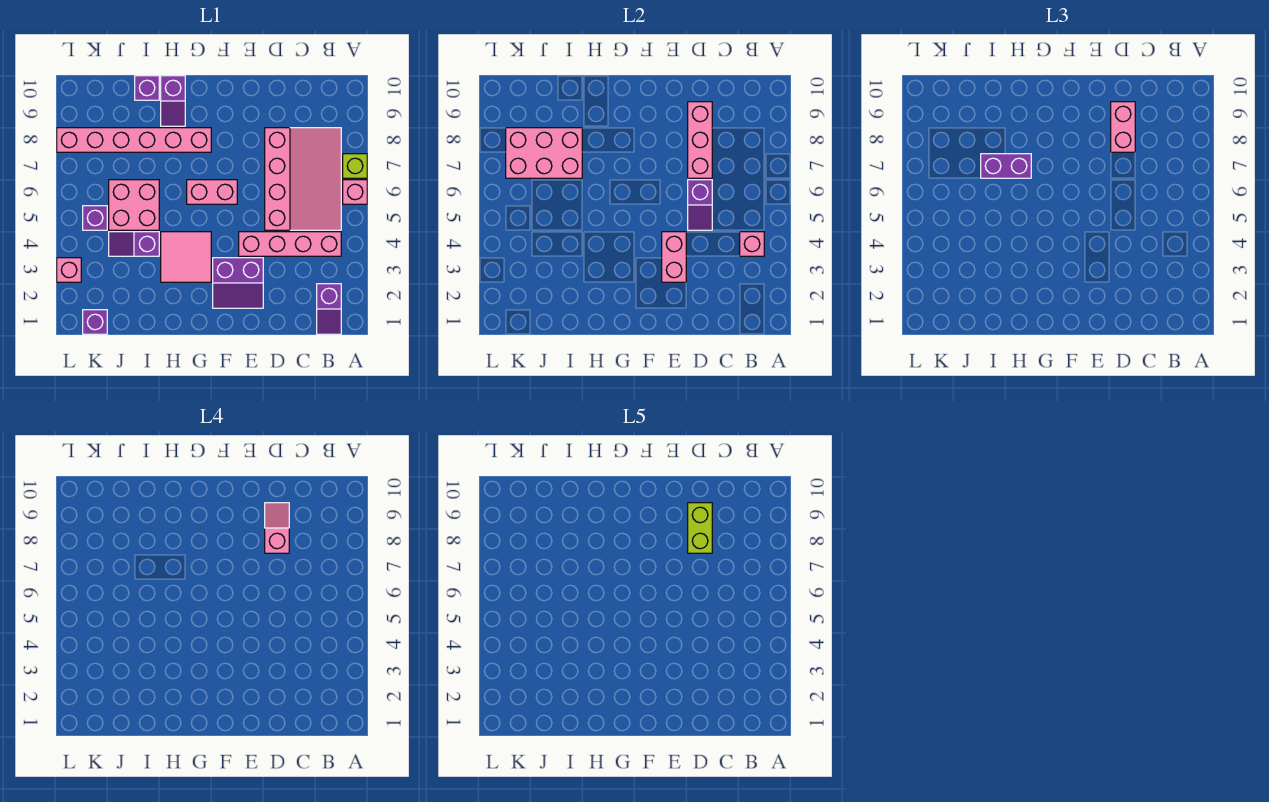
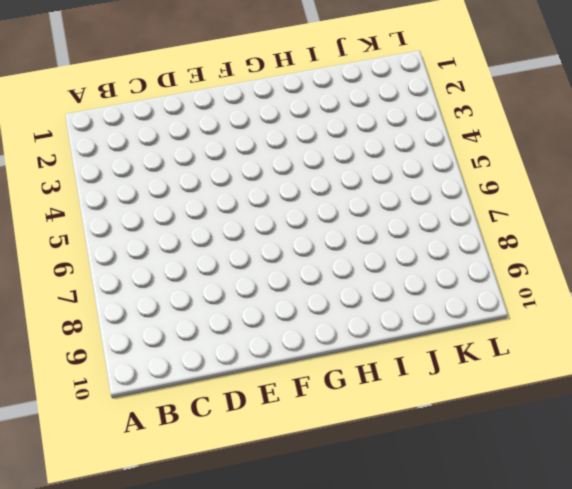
none -> pink brick A6 level 1
none -> lime brick A7 level 1
none -> purple slope B1:B2 level 1 top 2

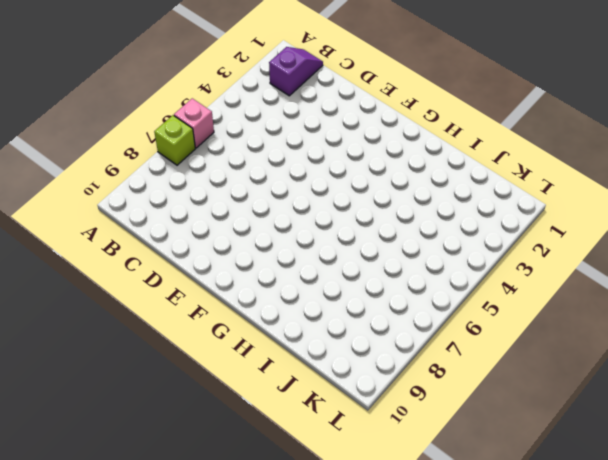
none -> pink brick B4:E4 level 1
none -> pink slope B5:D8 level 1 top D
none -> purple slope E2:F3 level 1 top 3

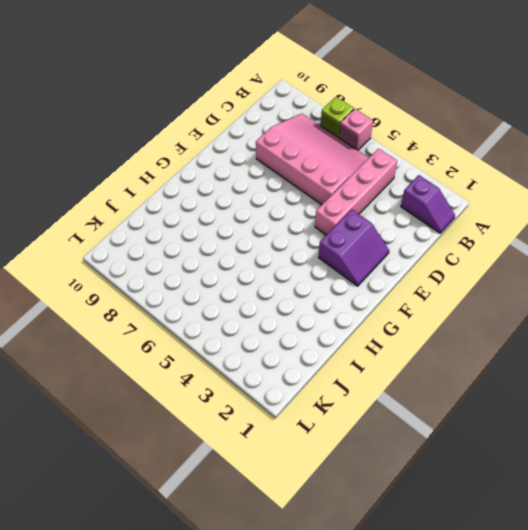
none -> pink brick F6:G6 level 1
none -> pink tile G3:H4 level 1
none -> pink brick G8:L8 level 1

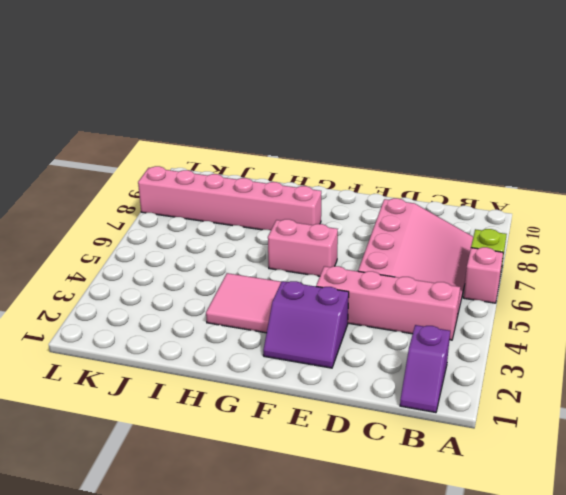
none -> purple slope H9:H10 level 1 top 10
none -> purple slope I4:J4 level 1 top I
none -> pink brick I5:J6 level 1

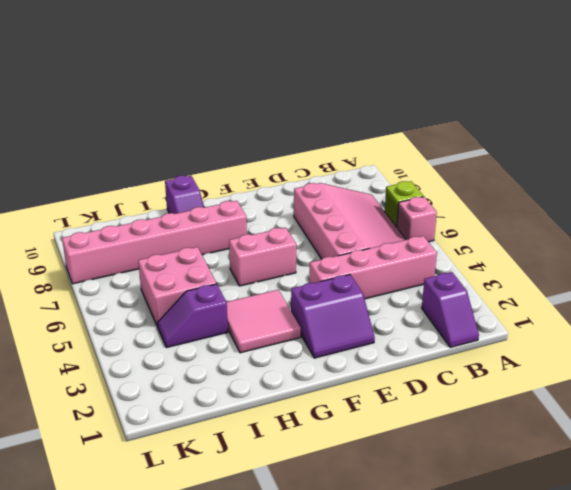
none -> purple brick I10 level 1
none -> purple brick K1 level 1
none -> purple brick K5 level 1

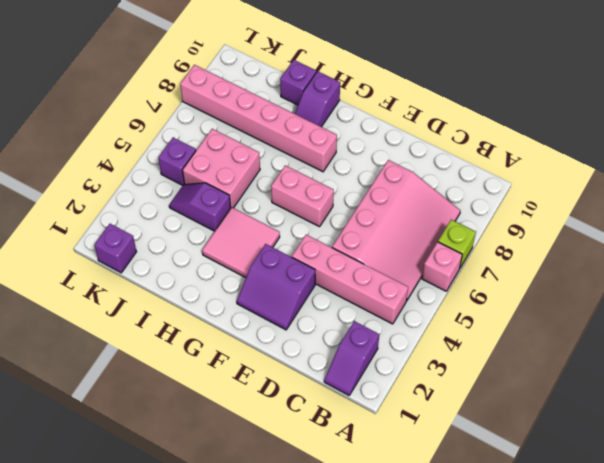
none -> pink brick L3 level 1
none -> pink brick B4 level 2
none -> purple slope D5:D6 level 2 top 6

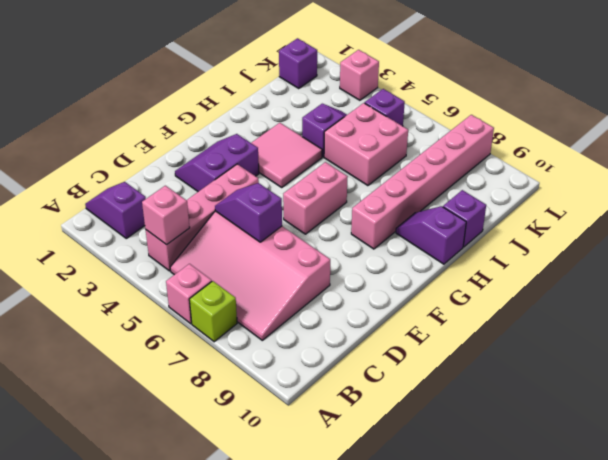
none -> pink brick D7:D9 level 2
none -> pink brick E3:E4 level 2
none -> pink brick I7:K8 level 2

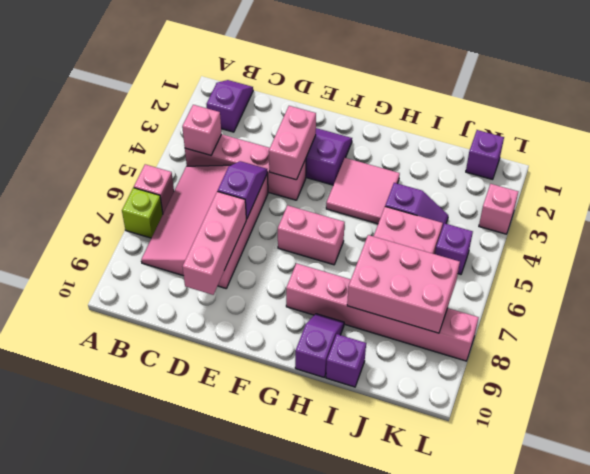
none -> pink brick D8:D9 level 3
none -> purple brick H7:I7 level 3
none -> pink slope D8:D9 level 4 top 8

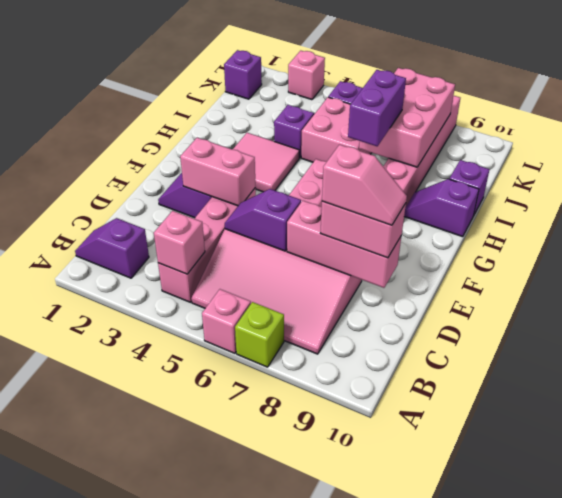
none -> lime brick D8:D9 level 5

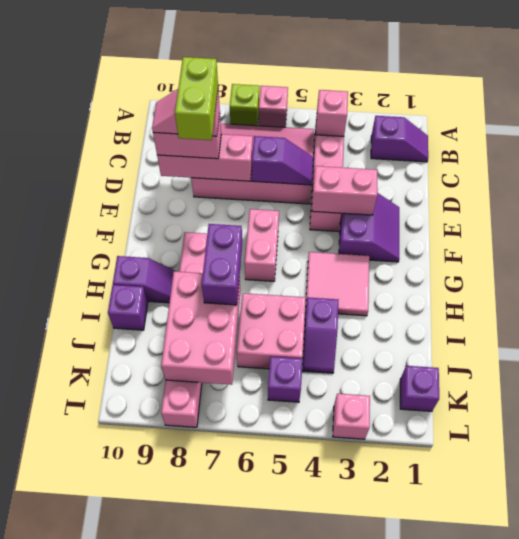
lime brick D8:E8 level 5 -> lime brick D8:D9 level 5

